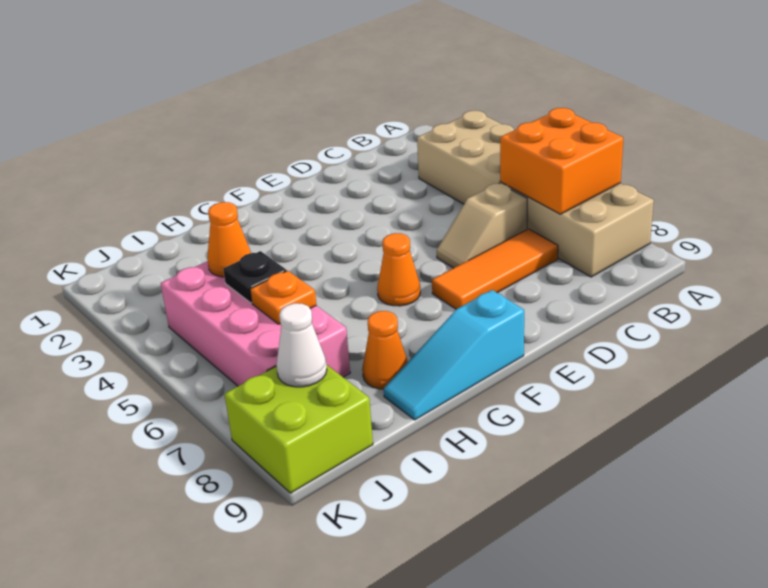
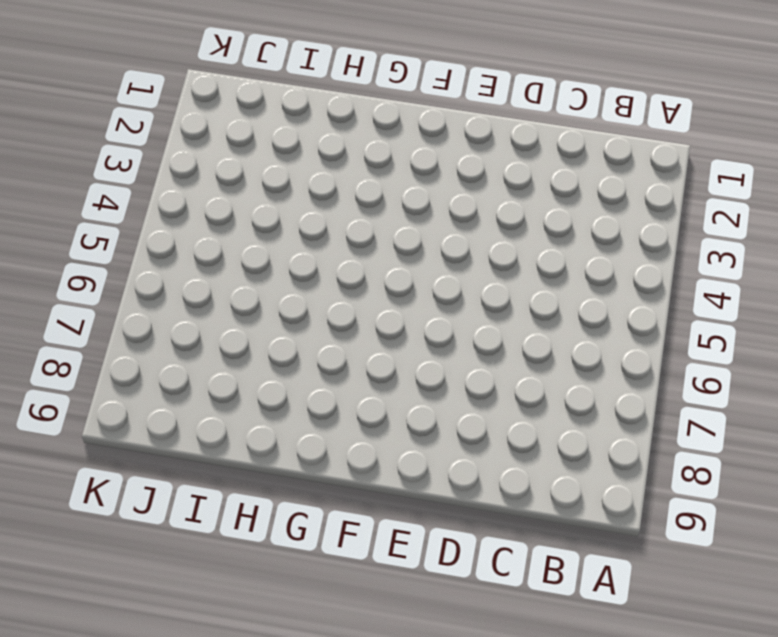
none -> tan brick A3:B8 level 1
none -> tan slope C6:D6 level 1 top C
none -> orange tile C7:E7 level 1

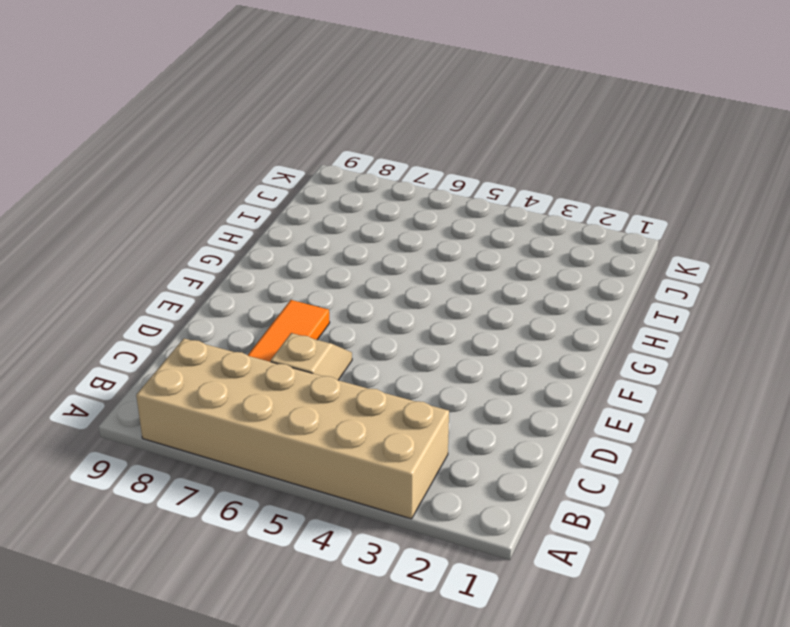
none -> orange cone F6 level 1
none -> cyan slope F9:H9 level 1 top F
none -> orange cone H8 level 1

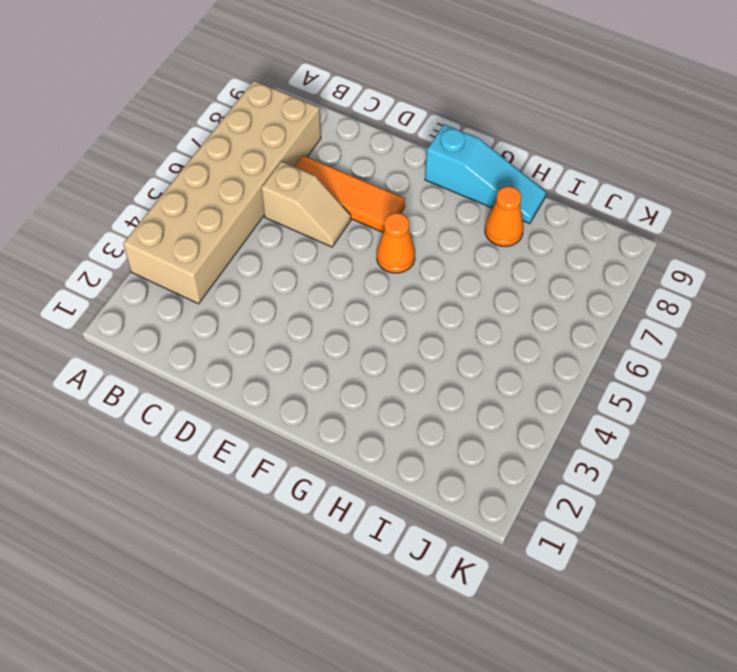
none -> pink brick I4:J7 level 1
none -> lime brick J8:K9 level 1
none -> orange brick A6:B7 level 2

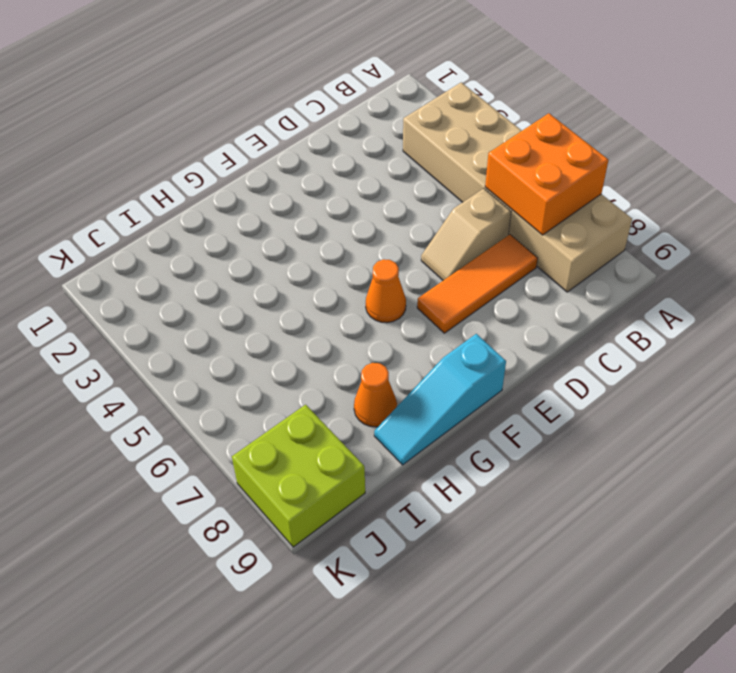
none -> pink brick I4:J7 level 1
none -> orange cone I4 level 2
none -> black plate I5 level 2

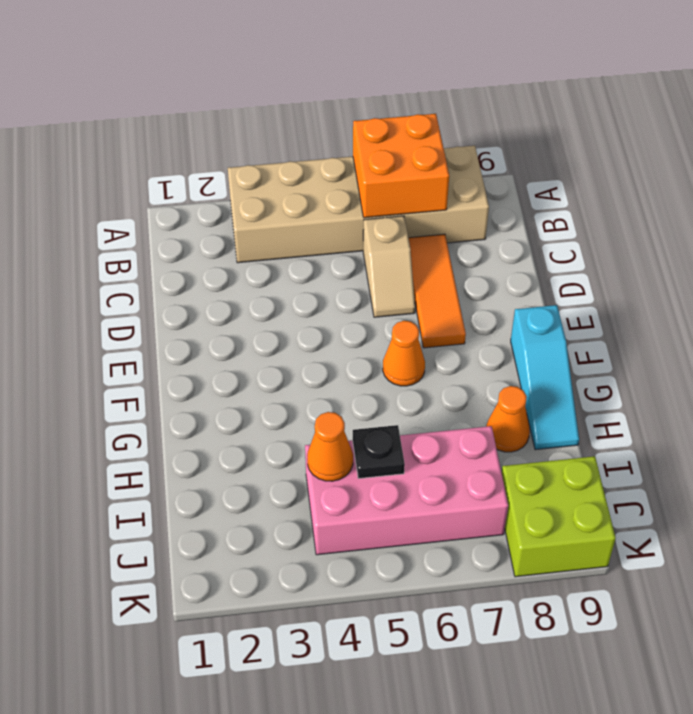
none -> orange plate I6 level 2
none -> white cone J8 level 2

